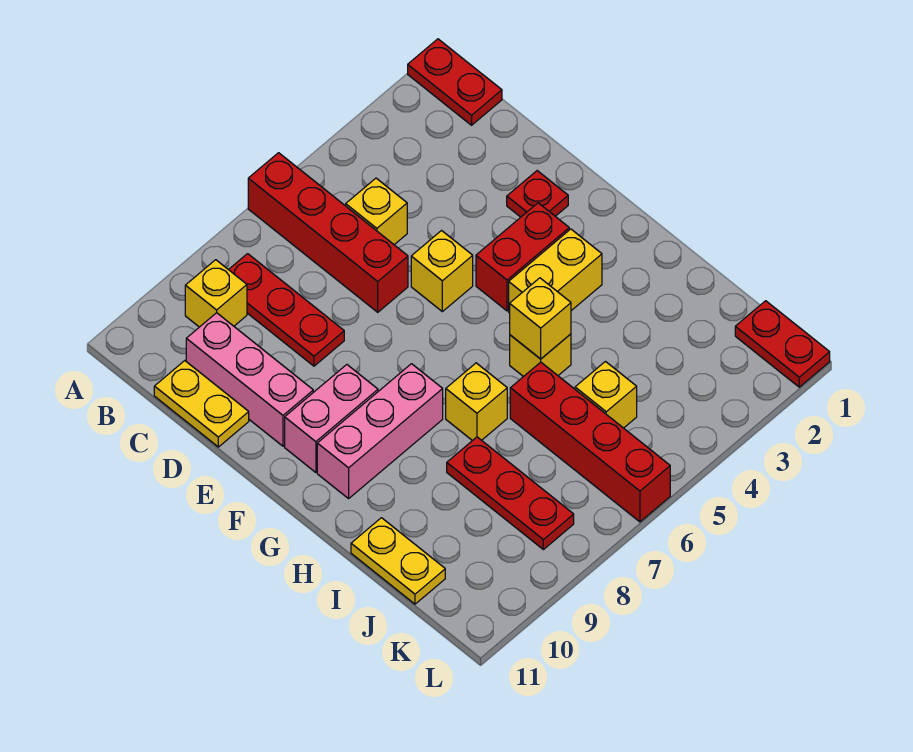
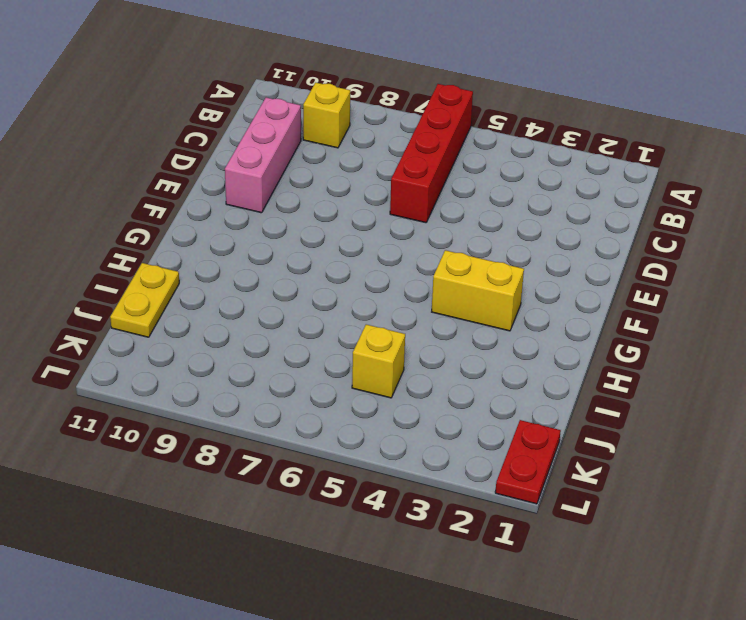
none -> red plate A1:B1 level 1
none -> red plate B8:D8 level 1
none -> yellow brick C5 level 1

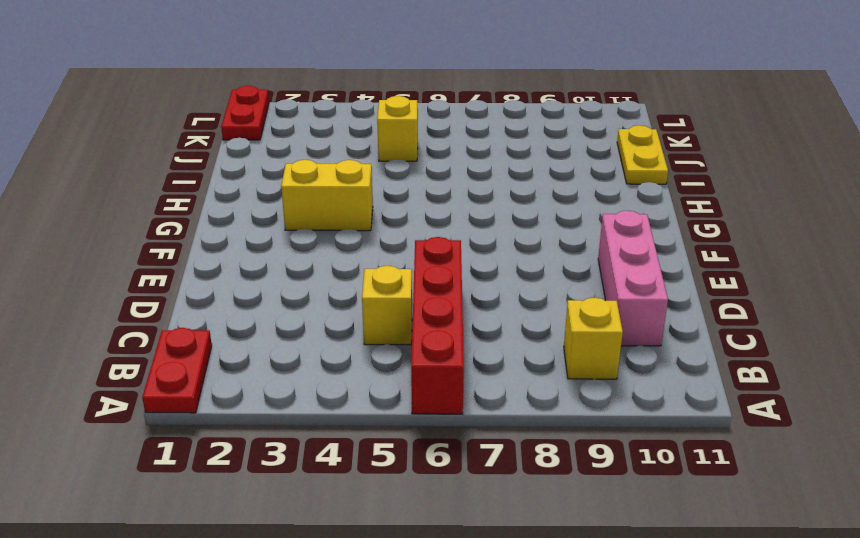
none -> red plate B8:D8 level 1
none -> yellow plate C11:D11 level 1
none -> red plate E2 level 1

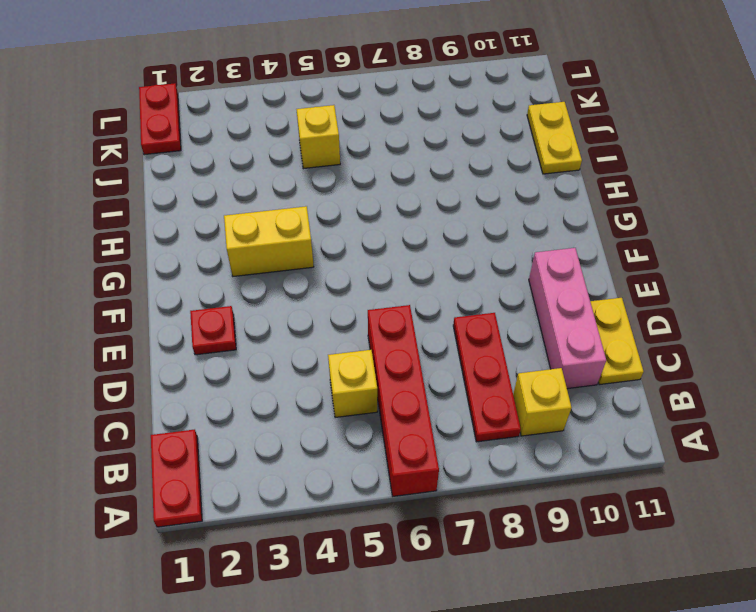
none -> yellow brick E5 level 1
none -> red brick F3:F4 level 1
none -> pink brick F9:F10 level 1

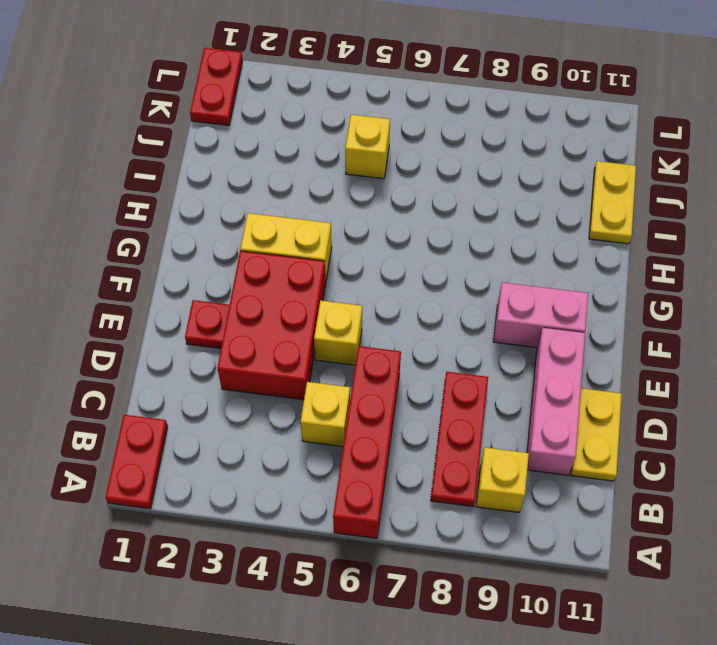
red brick D3:F4 level 1 -> red brick F3:F4 level 1
none -> pink brick G8:G10 level 1
none -> yellow brick H5 level 1
none -> yellow brick H7 level 1

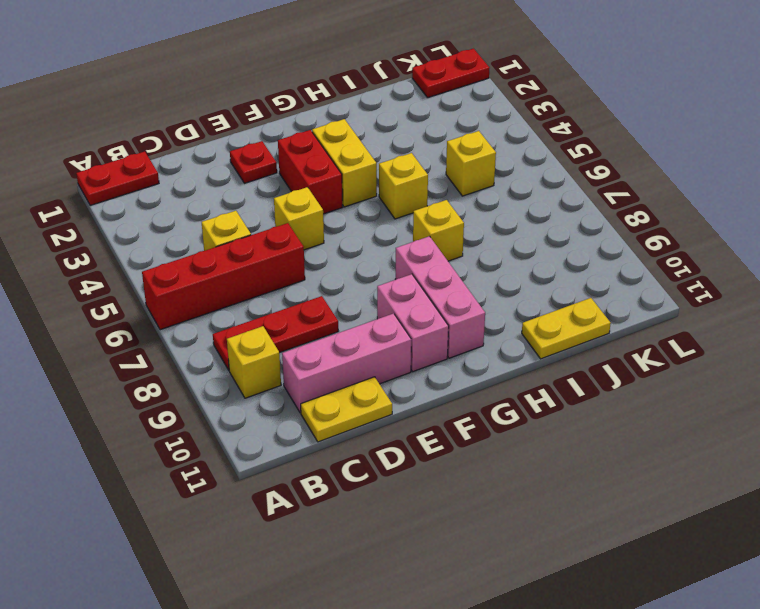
none -> red brick I6:L6 level 1
none -> red plate I8:K8 level 1
none -> yellow brick H5 level 2

